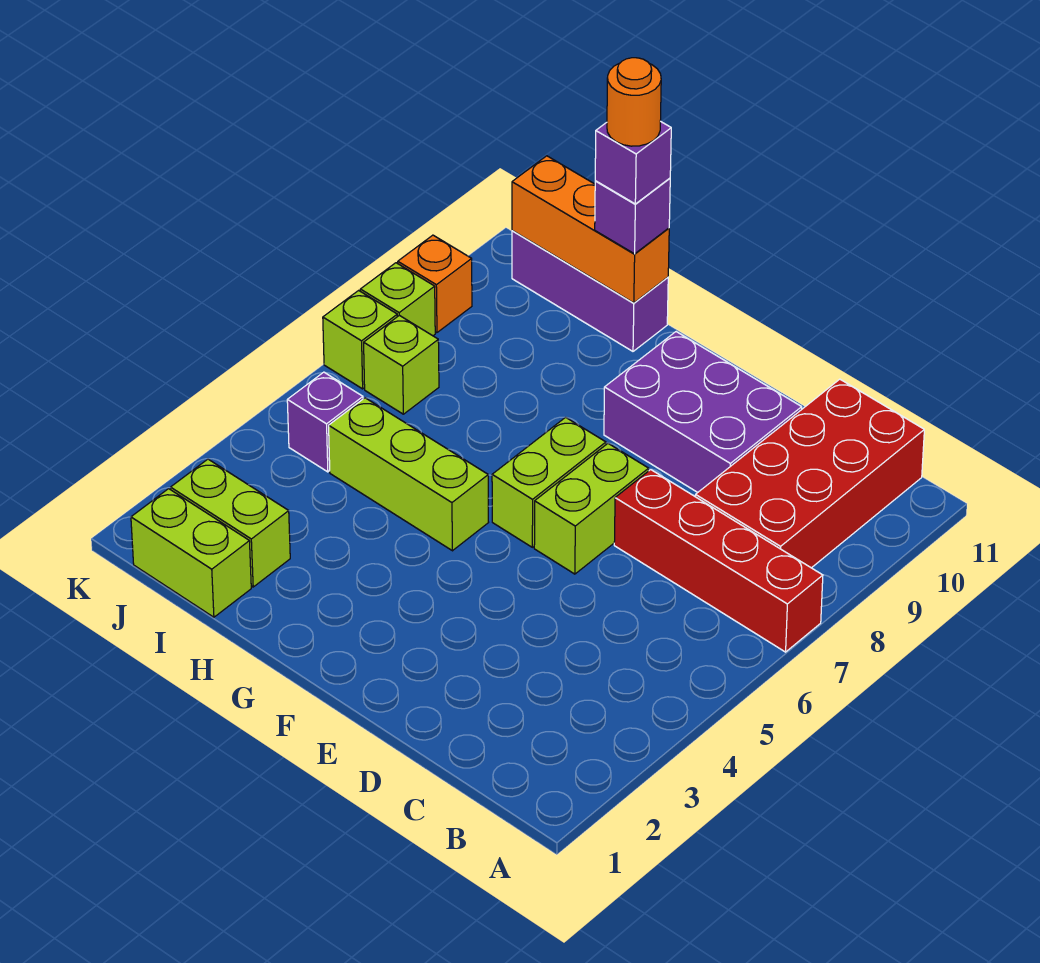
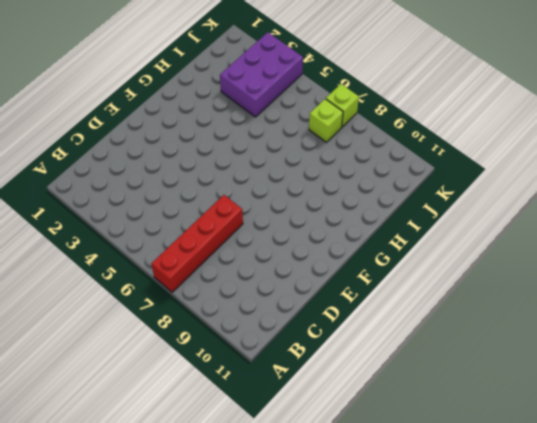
purple brick I3:K4 level 1 -> purple brick D9:F10 level 1
none -> red brick B8:C11 level 1
none -> lime brick E6:E7 level 1
none -> lime brick F6:F7 level 1

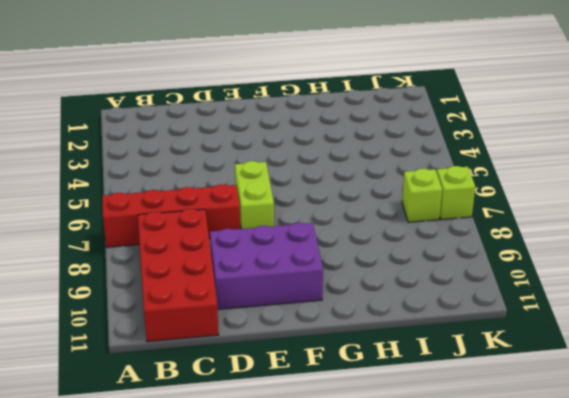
none -> lime brick F6:F7 level 1
none -> lime brick G5:I5 level 1
none -> purple brick H11:J11 level 1

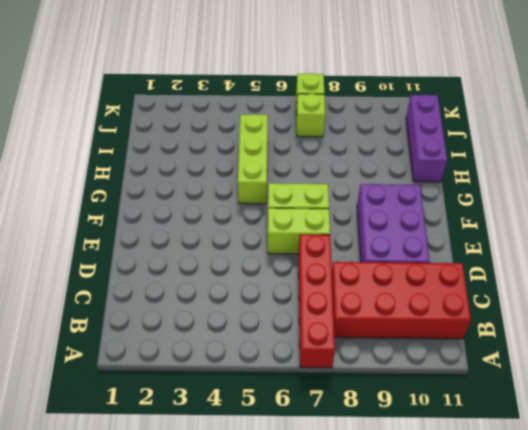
none -> lime brick I1:J1 level 1
none -> lime brick I2:J2 level 1
none -> purple brick J5 level 1

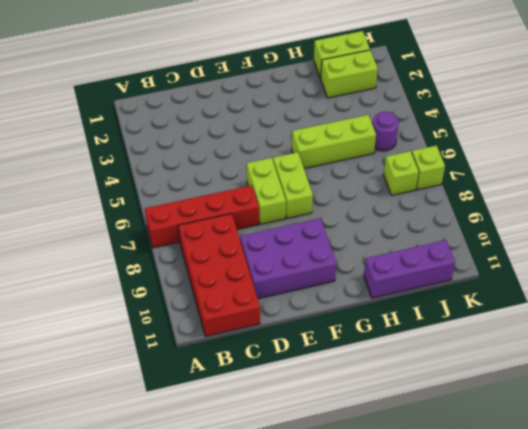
purple round brick J5 level 1 -> purple brick J5 level 1
none -> lime brick K8 level 1
none -> orange brick K9 level 1
none -> orange brick H11:J11 level 2

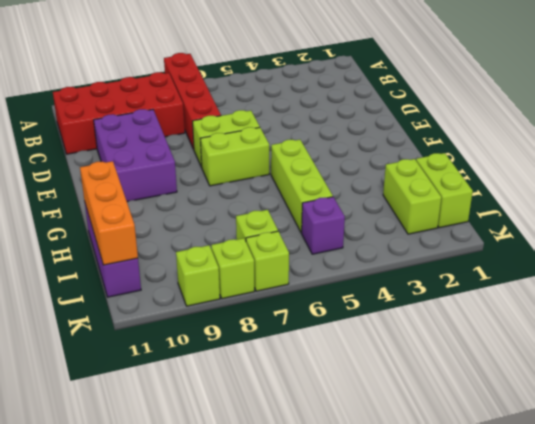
lime brick K9 level 1 -> orange brick K9 level 1
none -> purple brick H11 level 3
none -> purple brick H11 level 4
none -> orange round brick H11 level 5

